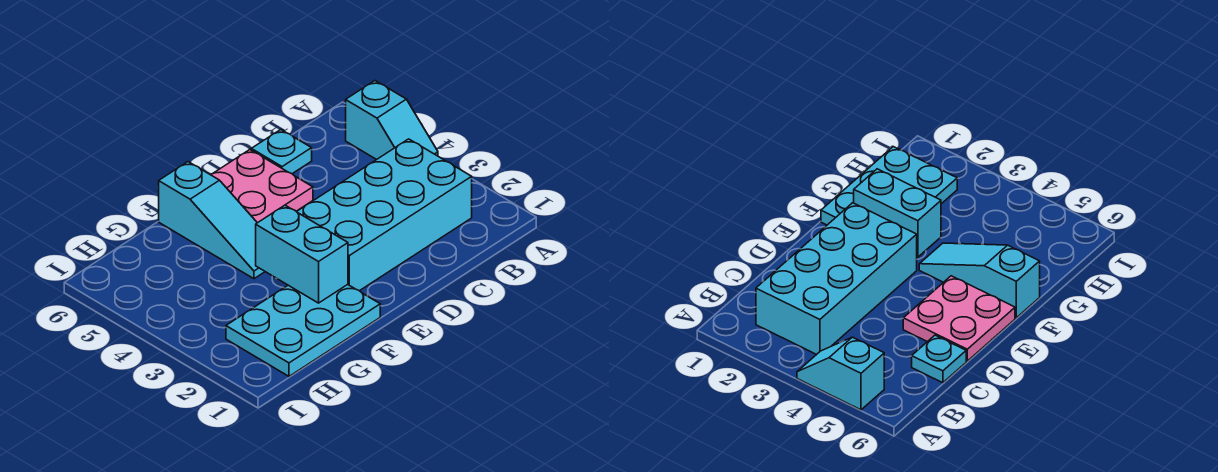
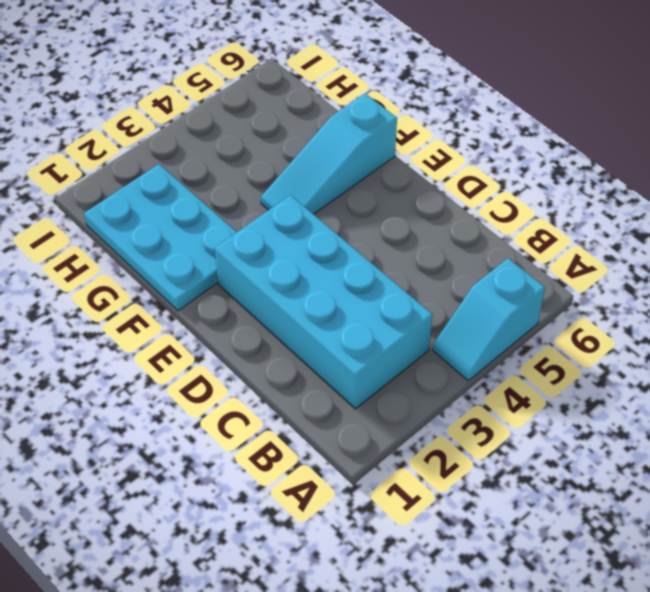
none -> cyan plate C6 level 1
none -> pink plate D5:E6 level 1

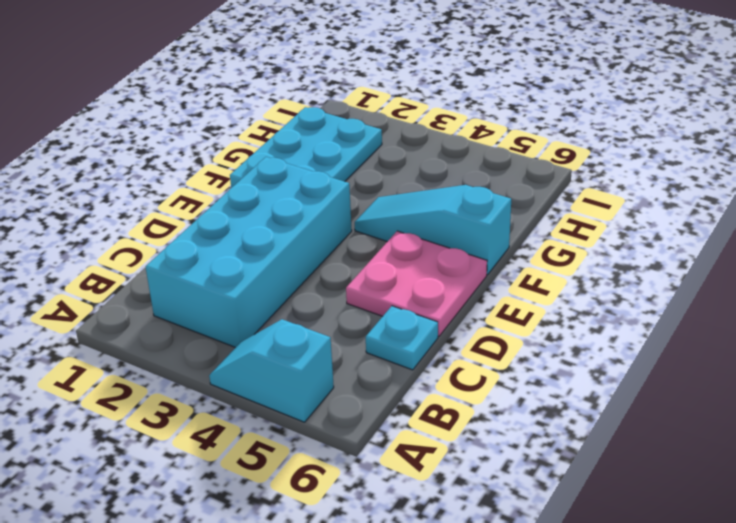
none -> cyan brick F2:F3 level 2

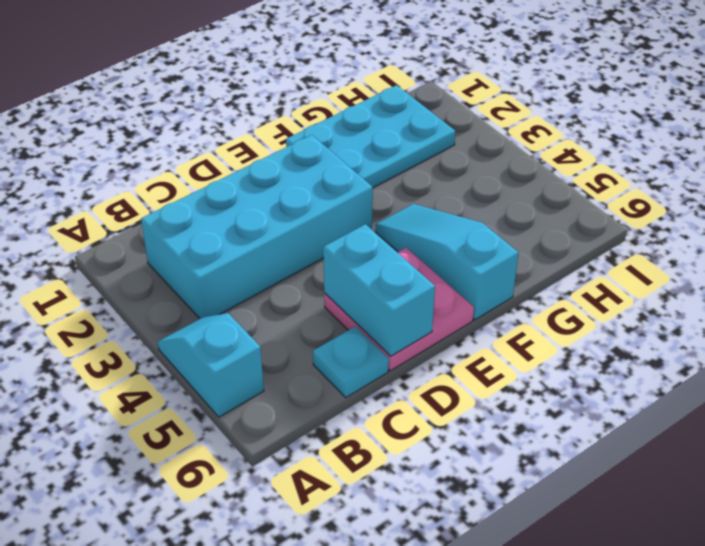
cyan brick D5:D6 level 2 -> cyan brick F2:F3 level 2

